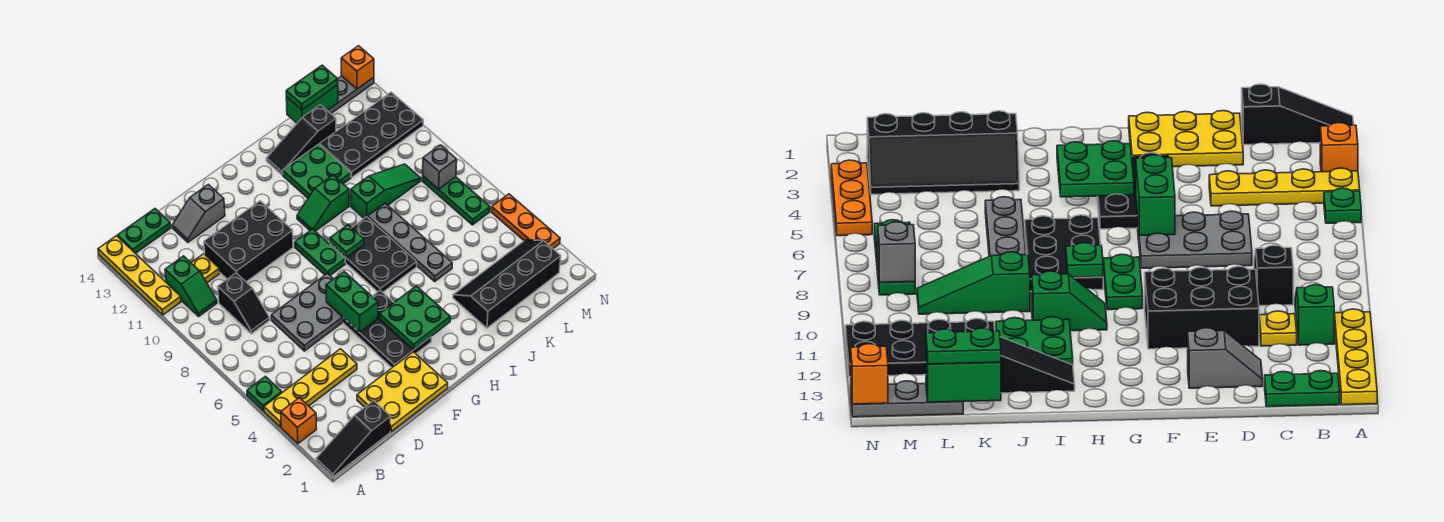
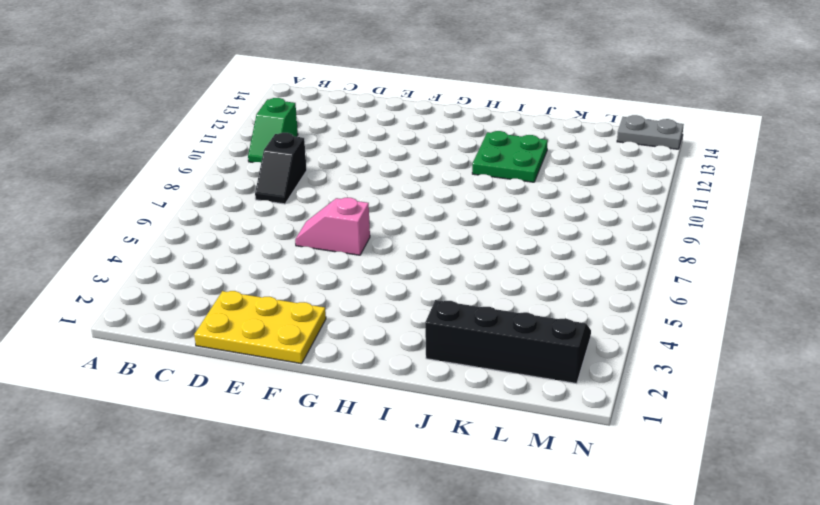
pink slope E6:F6 level 1 top F -> grey plate D6:F7 level 1
grey plate M14:N14 level 1 -> grey plate L14:N14 level 1
none -> black slope A1:C1 level 1 top C
none -> orange brick A3 level 1
none -> yellow plate A4:D4 level 1
none -> green plate A5 level 1

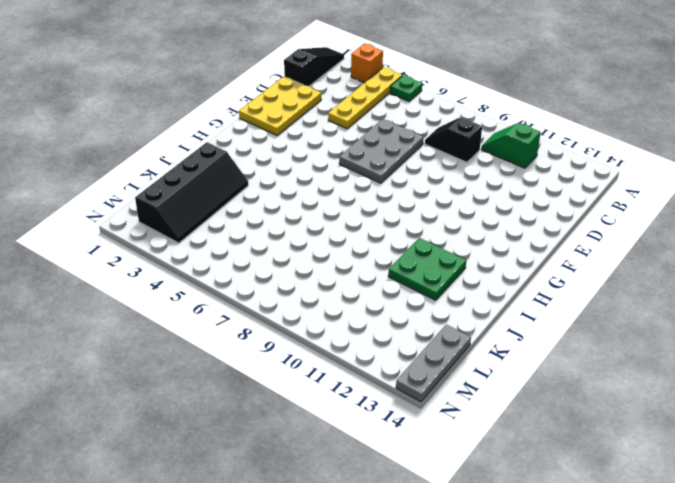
none -> yellow plate A11:A14 level 1
none -> green plate B14:C14 level 1
none -> yellow plate C11 level 1
none -> black brick D10:F11 level 1

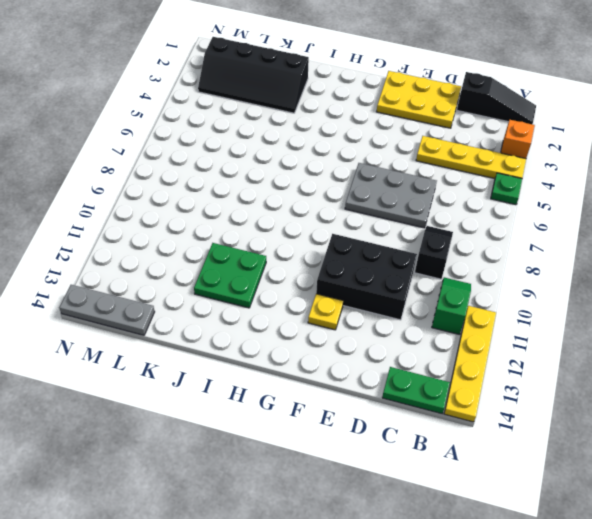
yellow plate F12 level 1 -> yellow plate C11 level 1
none -> grey slope D13:E13 level 1 top E
none -> black plate F3:G5 level 1
none -> green plate G8:G9 level 1
none -> black plate H6:I8 level 1

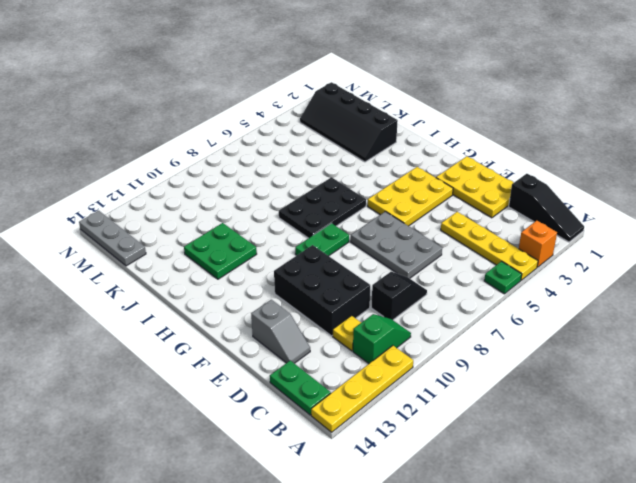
yellow plate F3:G5 level 1 -> black plate F3:G5 level 1
none -> green slope H10:I10 level 1 top I
none -> black slope I13:K13 level 1 top K
none -> grey plate J5:J8 level 1
none -> green slope J9:L9 level 1 top J

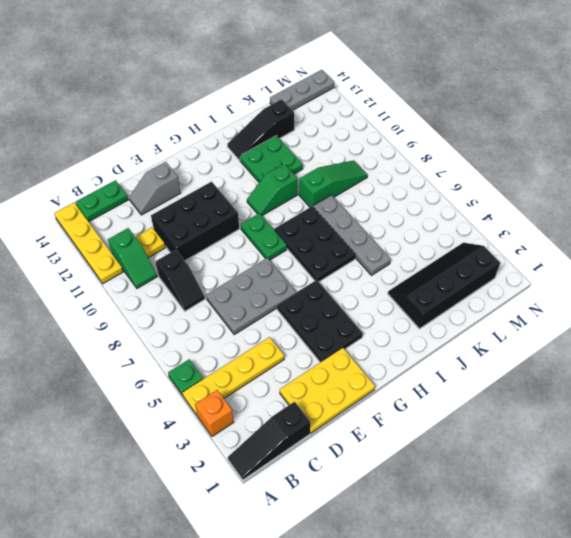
none -> black plate K11:N12 level 1
none -> green plate M6:M8 level 1
none -> orange plate N3:N5 level 1
none -> green brick F5:F6 level 2

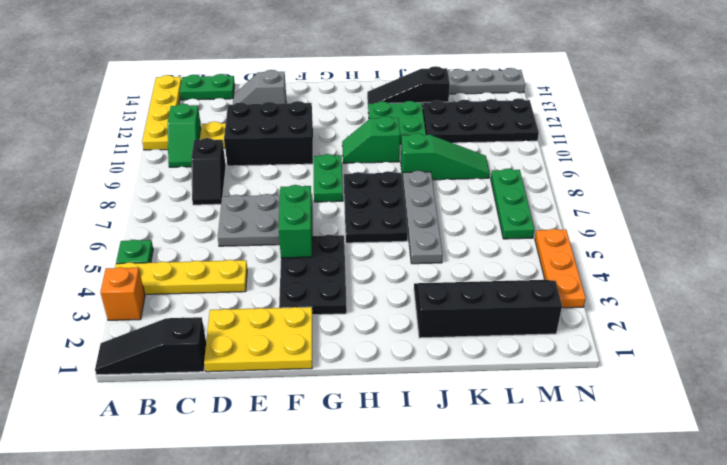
none -> green plate G3:H4 level 2
none -> green plate H8 level 2
none -> green brick K14:L14 level 2
none -> grey brick M8 level 2

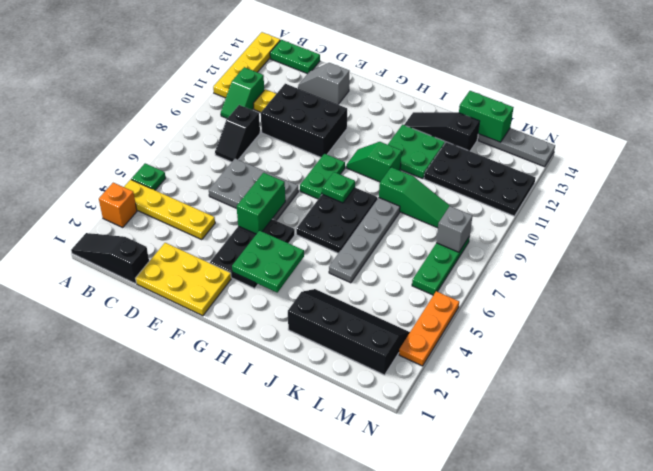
none -> orange brick N14 level 2
none -> green plate K14:L14 level 3

